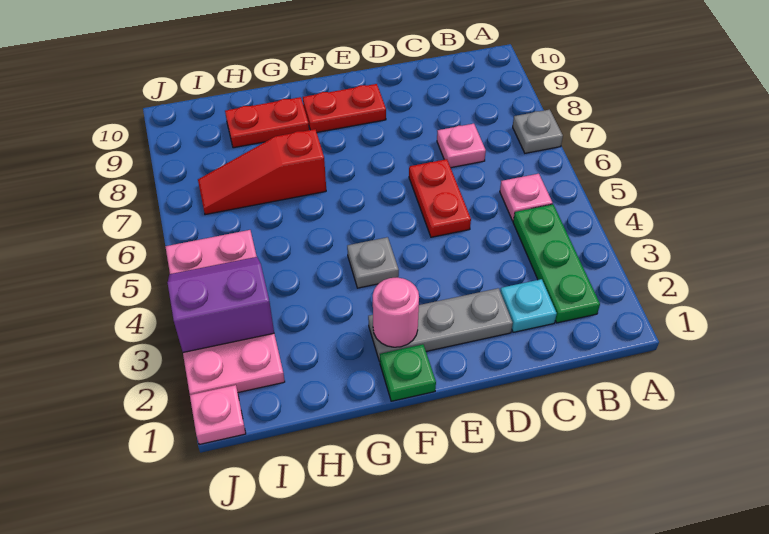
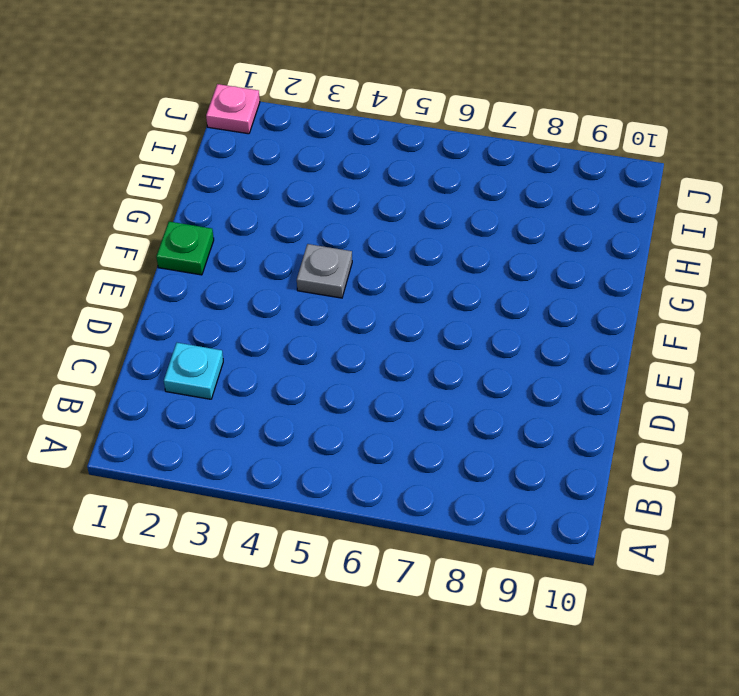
none -> grey plate A7 level 1
none -> green plate B2:B4 level 1
none -> pink plate B5 level 1

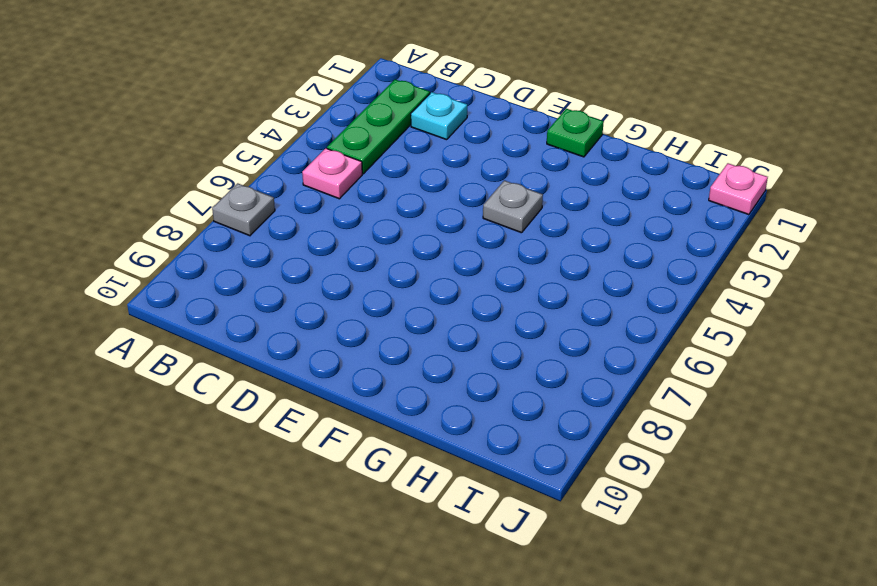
none -> pink plate C7 level 1
none -> grey plate D2:F2 level 1
none -> red plate D5:D6 level 1

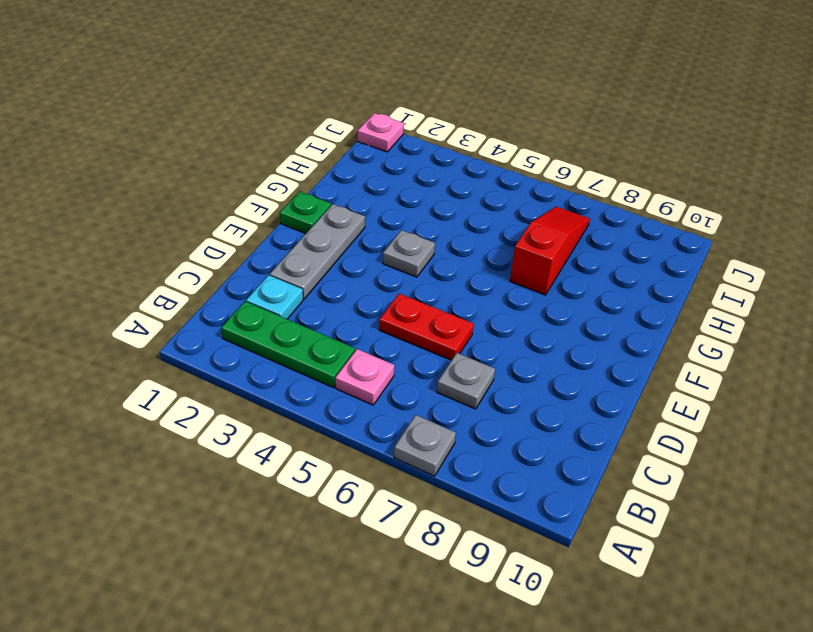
grey plate C7 level 1 -> pink plate C7 level 1
none -> red plate E9:F9 level 1
none -> red plate G9:H9 level 1
none -> pink plate I2:J5 level 1

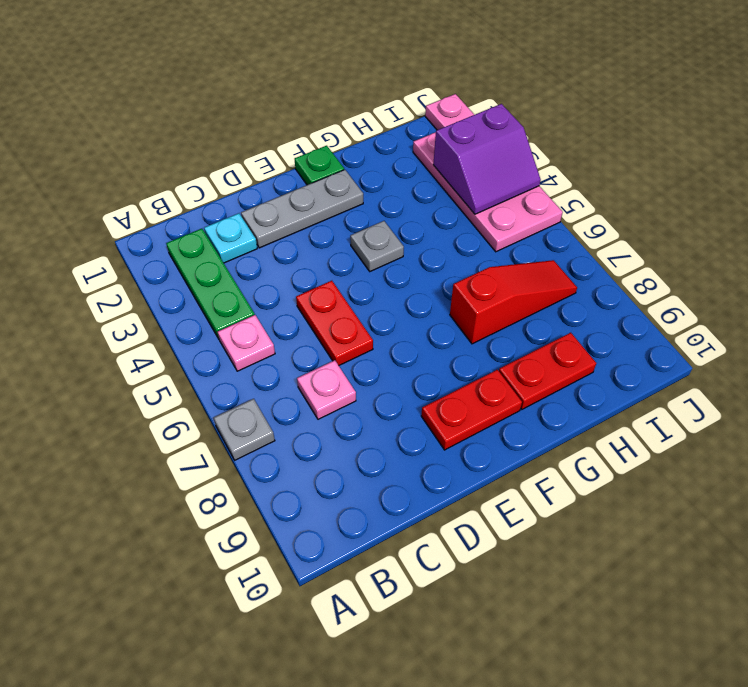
none -> pink round brick F2 level 2

